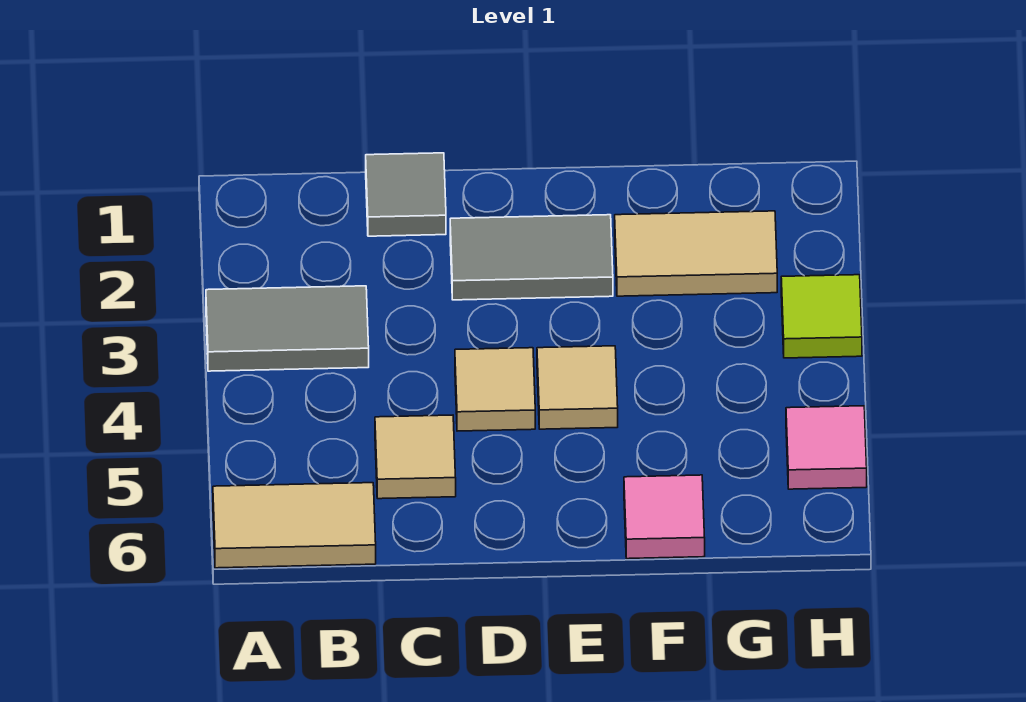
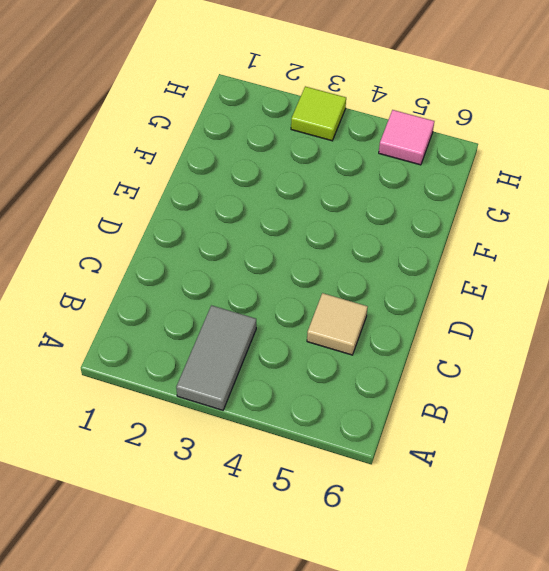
none -> tan tile A6:B6 level 1
none -> grey tile C1 level 1

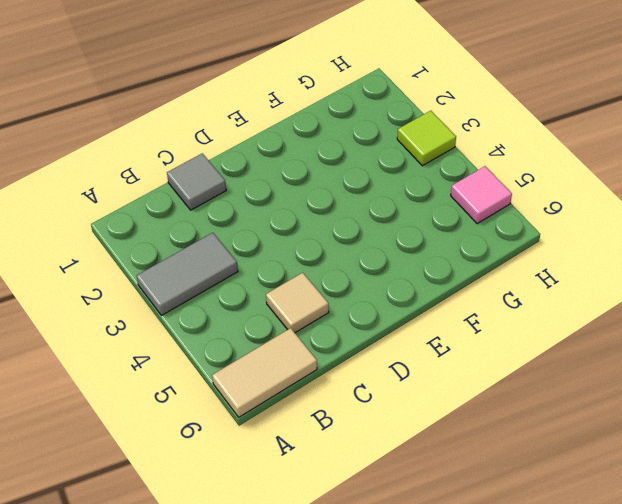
none -> grey tile D2:E2 level 1
none -> tan tile D4 level 1

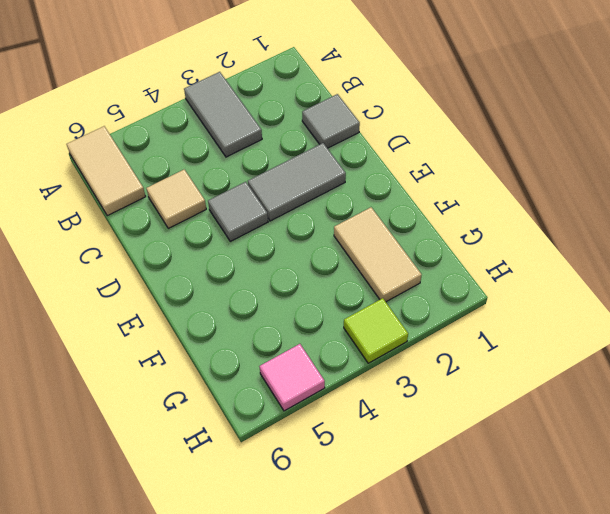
grey tile D2:D3 level 1 -> grey tile D2:E2 level 1
grey tile D4 level 1 -> tan tile D4 level 1
none -> tan tile E4 level 1
none -> pink tile F6 level 1

